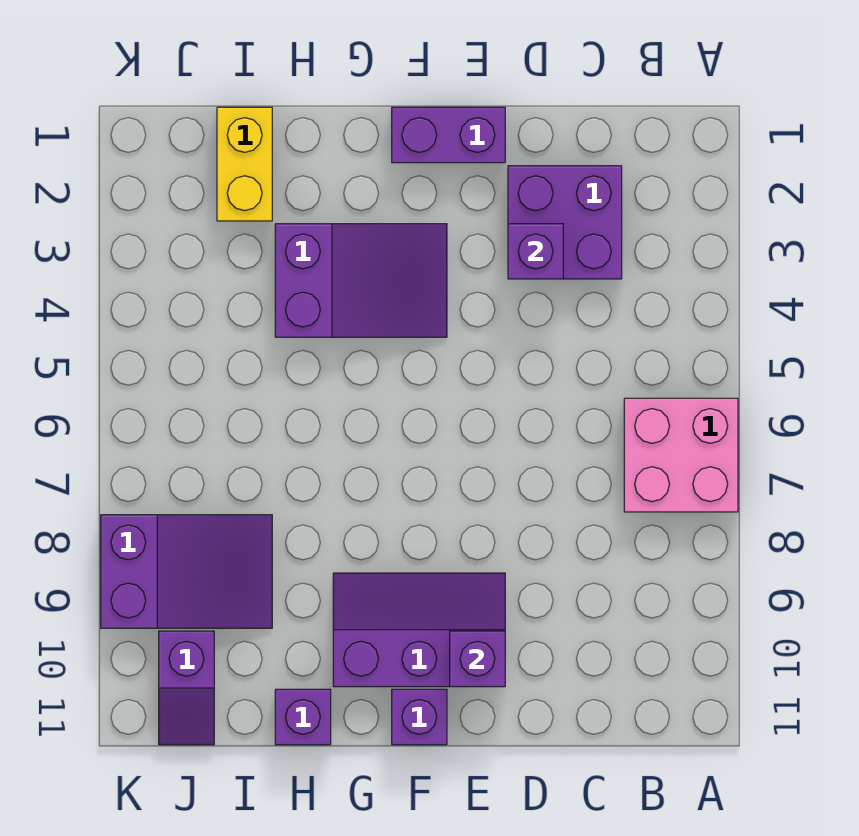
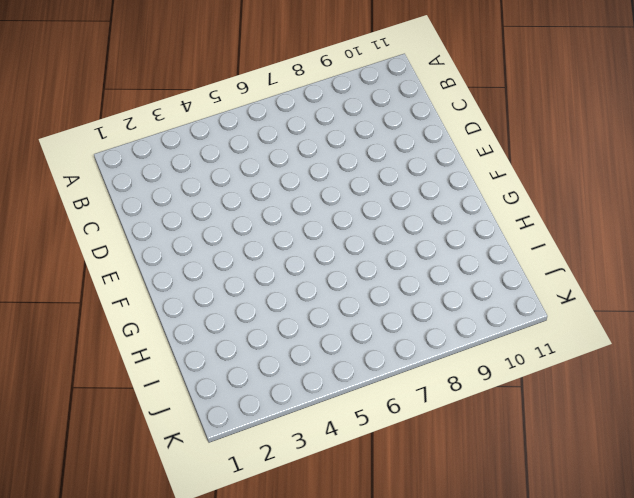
none -> pink brick A6:B7 level 1
none -> purple brick C2:D3 level 1
none -> purple brick E1:F1 level 1

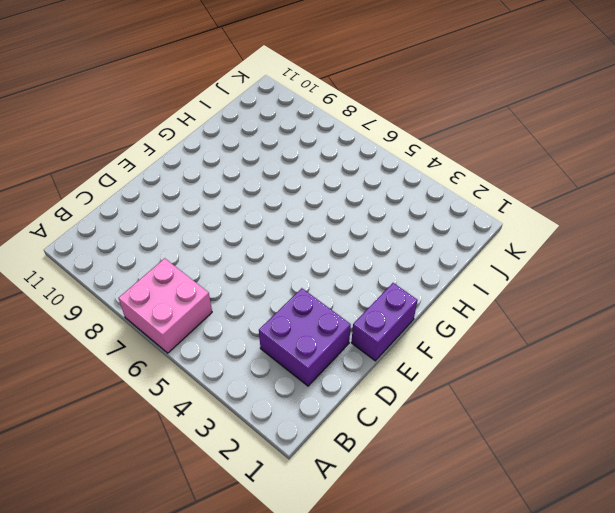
none -> purple slope E9:G10 level 1 top 10
none -> purple slope F3:H4 level 1 top H
none -> purple brick F11 level 1

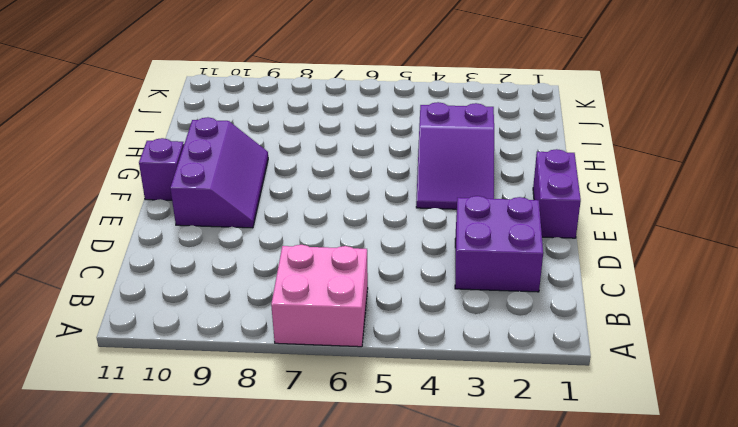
none -> purple brick H11 level 1
none -> yellow brick I1:I2 level 1
none -> purple slope I8:K9 level 1 top K

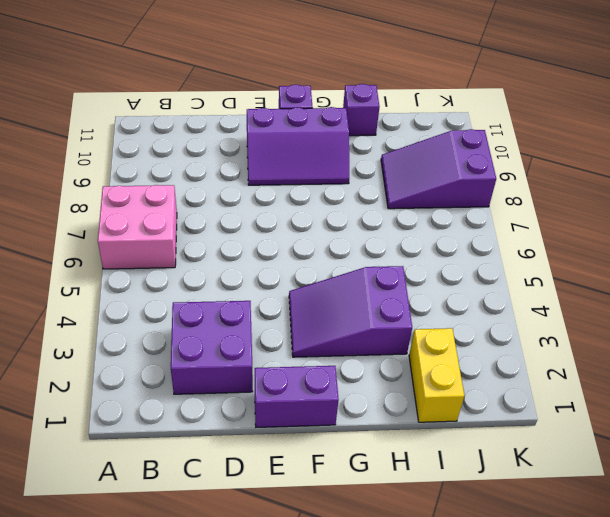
none -> purple slope J10:J11 level 1 top 10
none -> purple brick D3 level 2
none -> purple brick E10 level 2

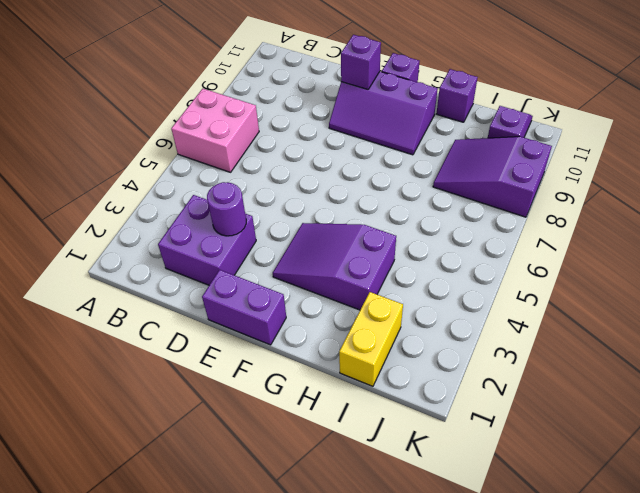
purple round brick D3 level 2 -> purple brick D3 level 2

